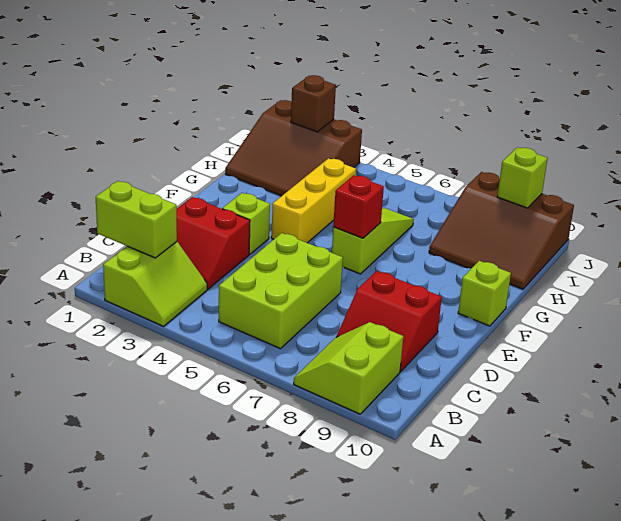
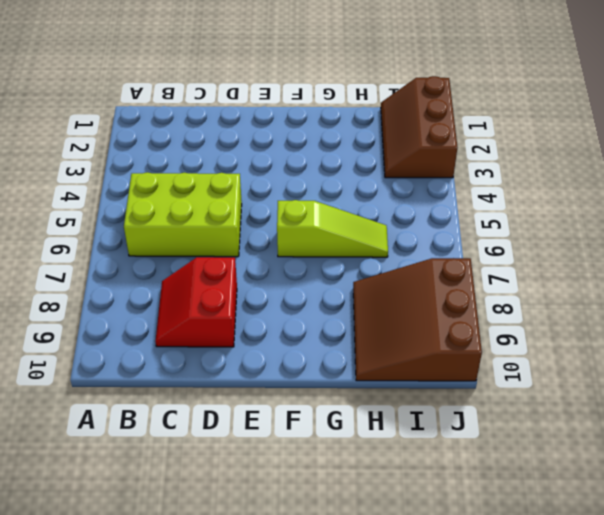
brown slope I1:J3 level 1 top J -> brown slope H1:J3 level 1 top J
none -> lime slope A2:B3 level 1 top 2
none -> lime slope A8:B9 level 1 top 9
none -> red slope C2:D3 level 1 top D

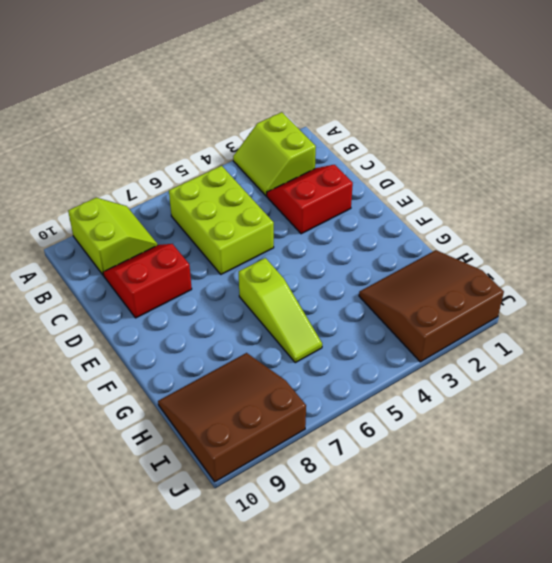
none -> lime brick E3 level 1
none -> yellow brick F4:H4 level 1
none -> lime brick F10 level 1

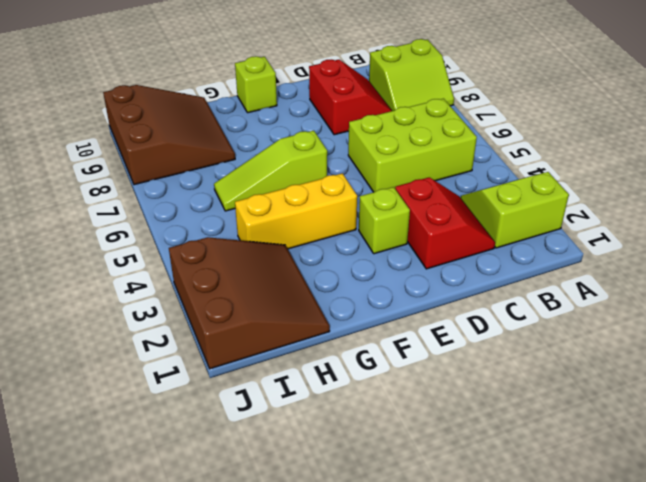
none -> lime brick B1:B2 level 2
none -> red brick F6 level 2
none -> brown brick J2 level 2

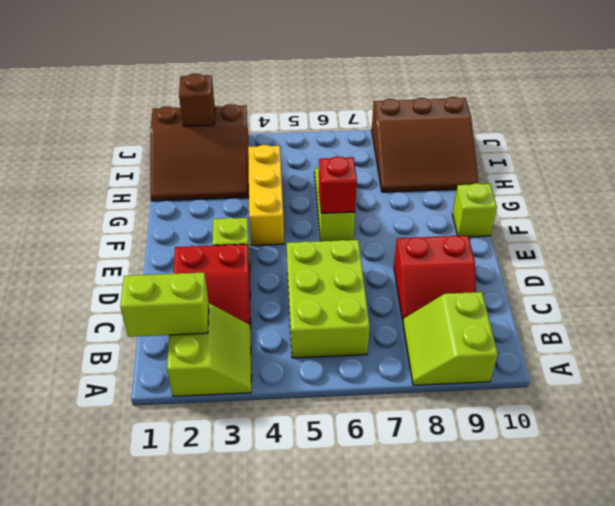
none -> lime brick J9 level 2

